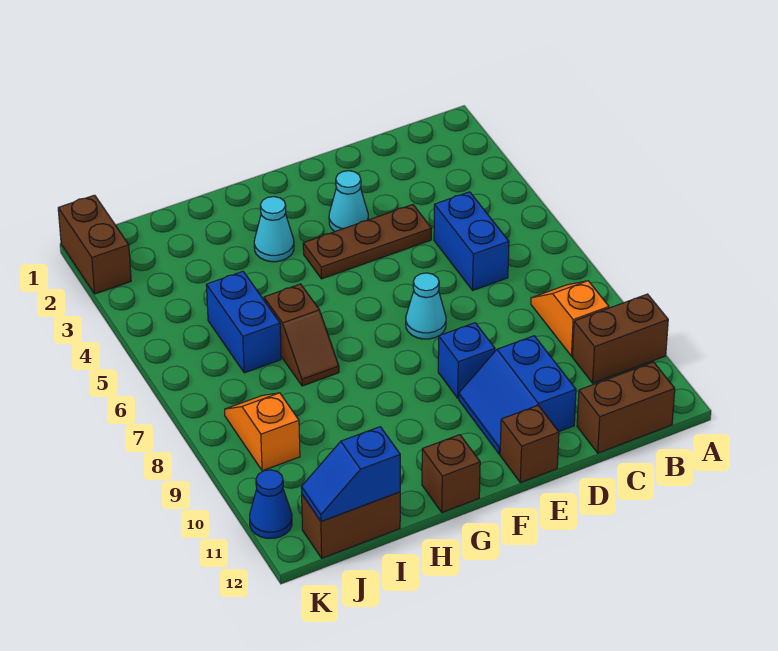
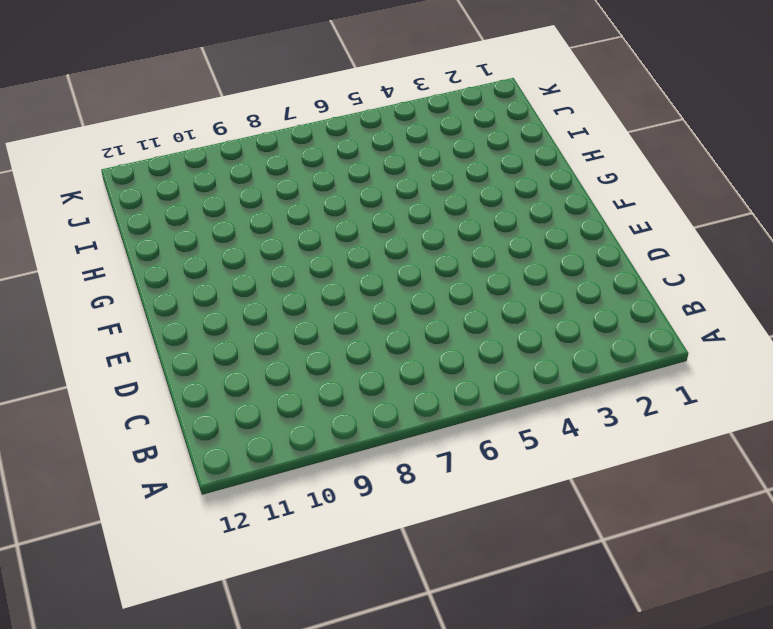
none -> brown brick A10:B10 level 1
none -> orange slope B8:B9 level 1 top 9
none -> brown brick B12:C12 level 1

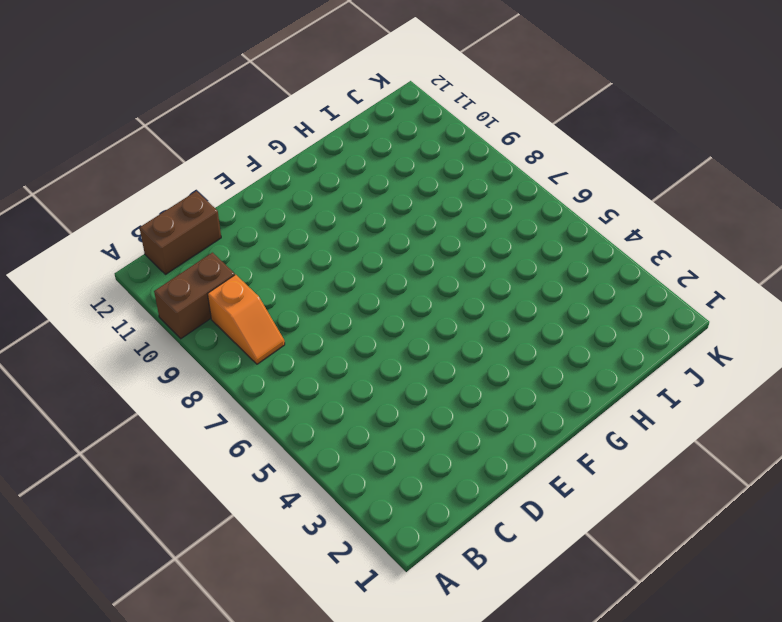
none -> blue brick C5:C6 level 1
none -> brown plate D4:F4 level 1
none -> blue slope D10:E11 level 1 top D

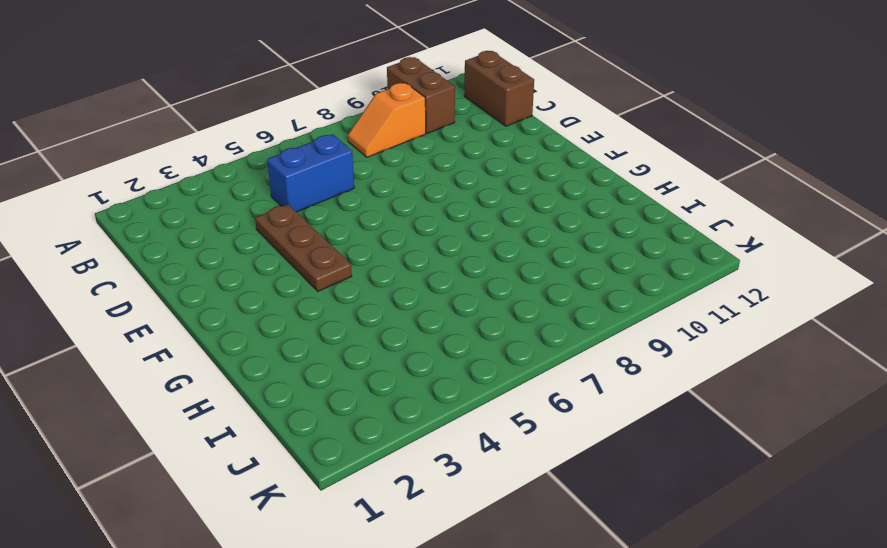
none -> blue slope D10:E11 level 1 top D
none -> cyan cone E3 level 1
none -> cyan cone E7 level 1

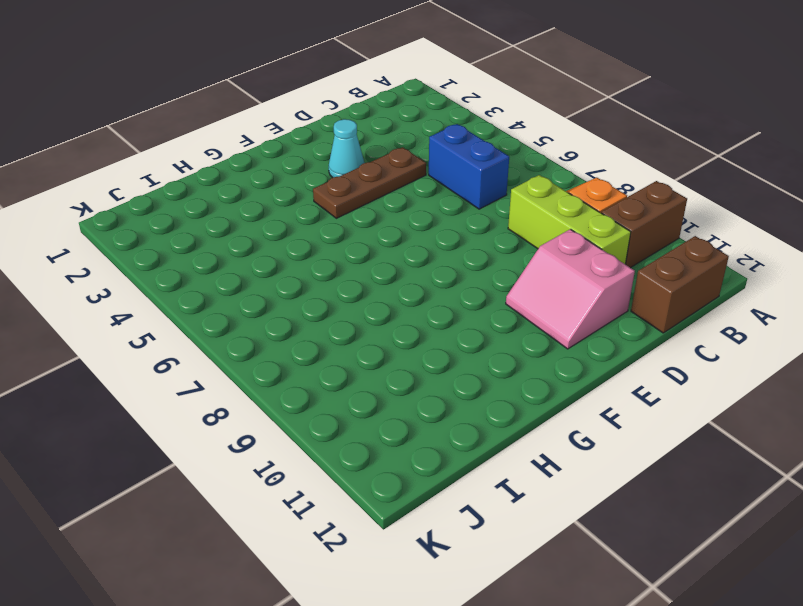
lime brick C8:C10 level 1 -> none
pink slope D10:E11 level 1 top D -> blue slope D10:E11 level 1 top D
none -> cyan cone E7 level 1
none -> blue brick E9 level 1
none -> brown brick E12 level 1

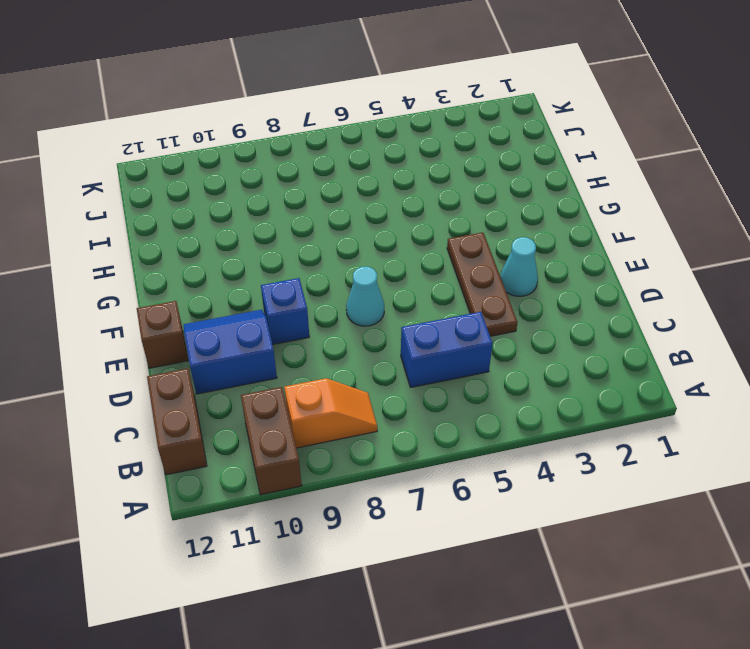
none -> cyan cone G3 level 1
none -> brown brick G12 level 1
none -> brown slope H6:H7 level 1 top 6

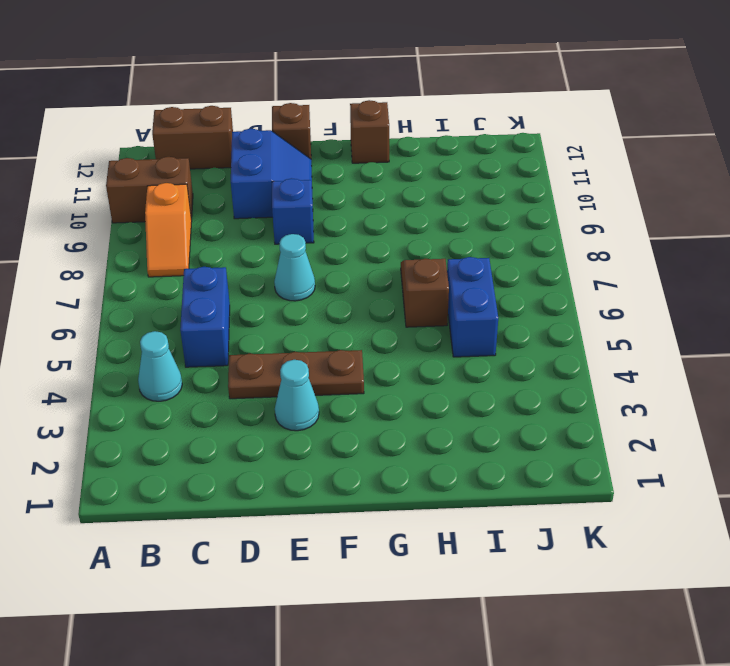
cyan cone B4 level 1 -> cyan cone G3 level 1
none -> brown brick I12:J12 level 1
none -> orange slope J8:J9 level 1 top 9
none -> brown brick K1:K2 level 1

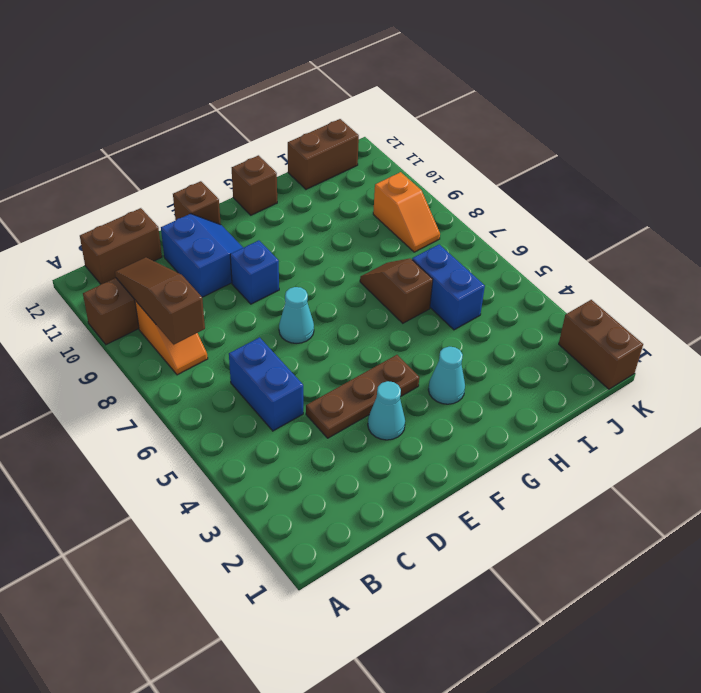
brown slope B8:B10 level 2 top 8 -> none
none -> blue cone K11 level 1
none -> blue slope I12:J12 level 2 top I

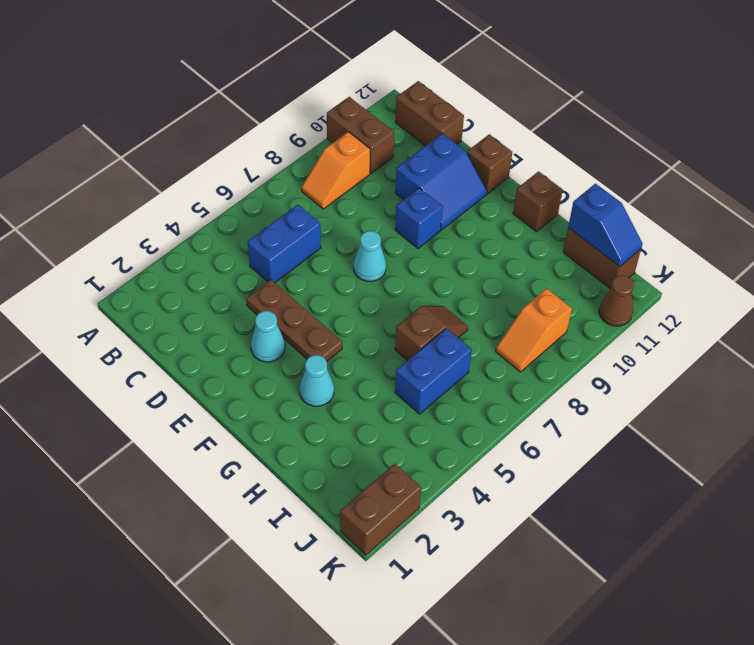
brown cone K11 level 1 -> blue cone K11 level 1

